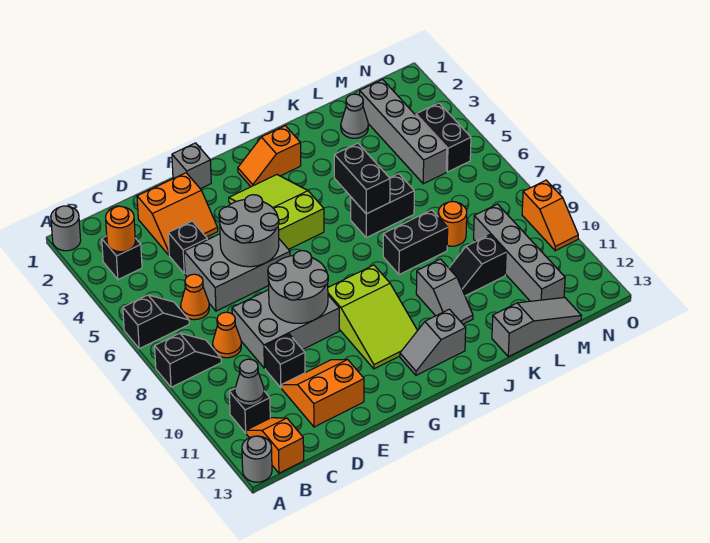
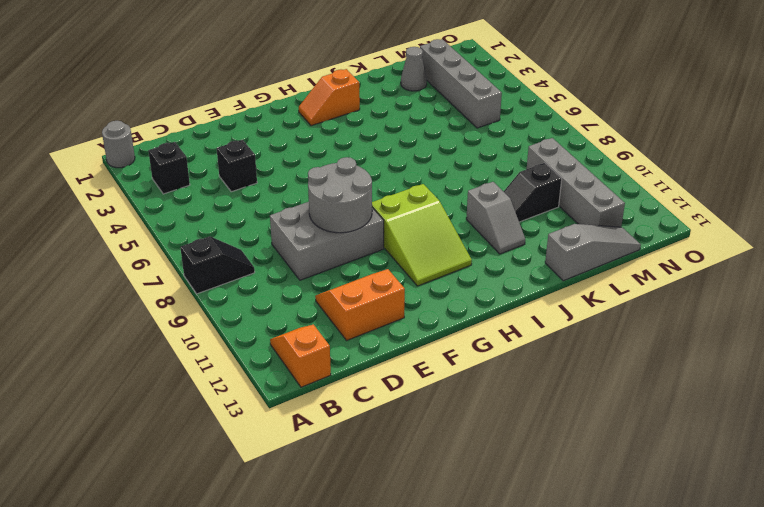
none -> black slope A6:B6 level 1 top A
none -> grey round brick A13 level 1
none -> black brick B11 level 1
none -> orange cone C6 level 1

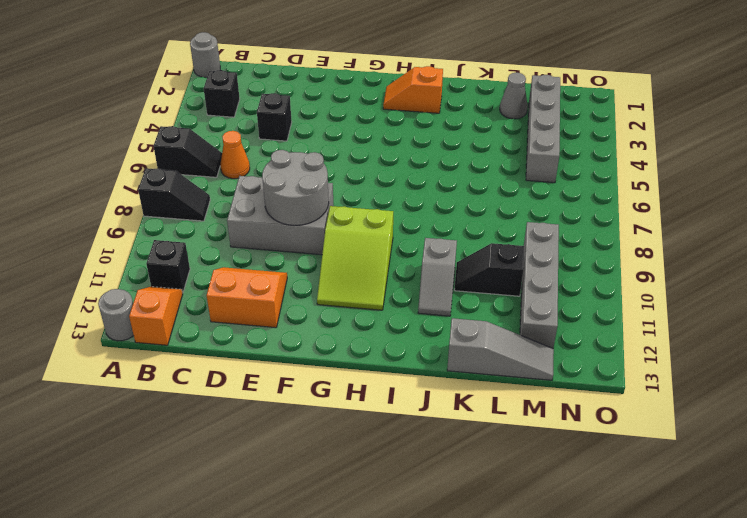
none -> orange cone C8 level 1
none -> orange slope D2:E3 level 1 top 2
none -> grey brick D5:F6 level 1
none -> black brick D10 level 1

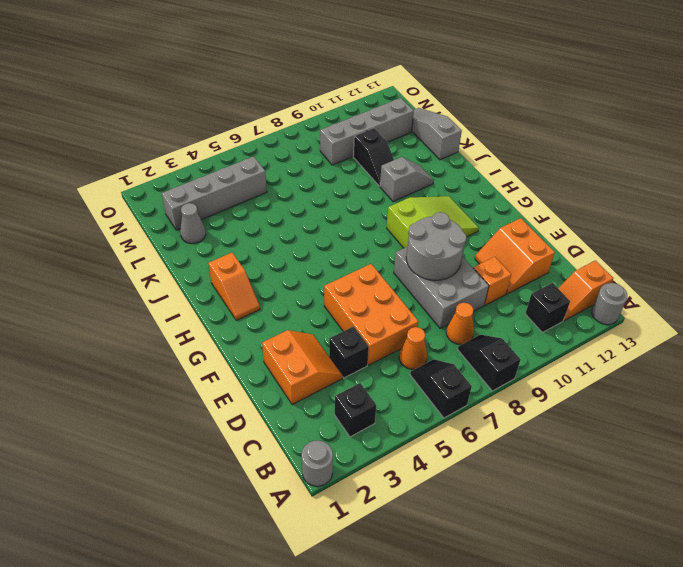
orange brick D5:F6 level 1 -> grey brick D5:F6 level 1
orange brick D10 level 1 -> black brick D10 level 1
none -> grey brick F1 level 1
none -> lime slope G3:H5 level 1 top 5
none -> grey slope H12:I12 level 1 top I
none -> black brick J6:K6 level 1

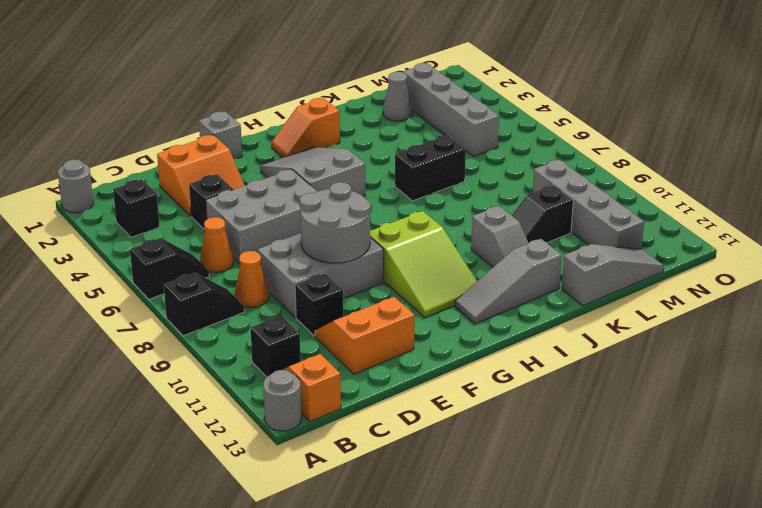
grey slope G3:H5 level 1 top 5 -> lime slope G3:H5 level 1 top 5
grey slope H12:J12 level 1 top J -> grey slope H12:I12 level 1 top I
none -> black brick J8:K8 level 1
none -> orange round brick L8 level 1
none -> black brick N4:N5 level 1
none -> orange slope O9:O10 level 1 top 9

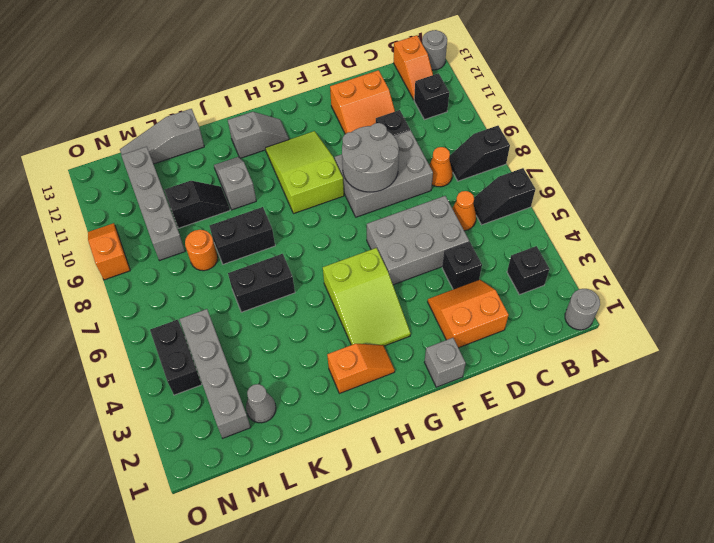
none -> orange round brick B3 level 2
none -> grey cone B11 level 2
none -> grey round brick E5:F6 level 2
none -> black brick J5:J6 level 2

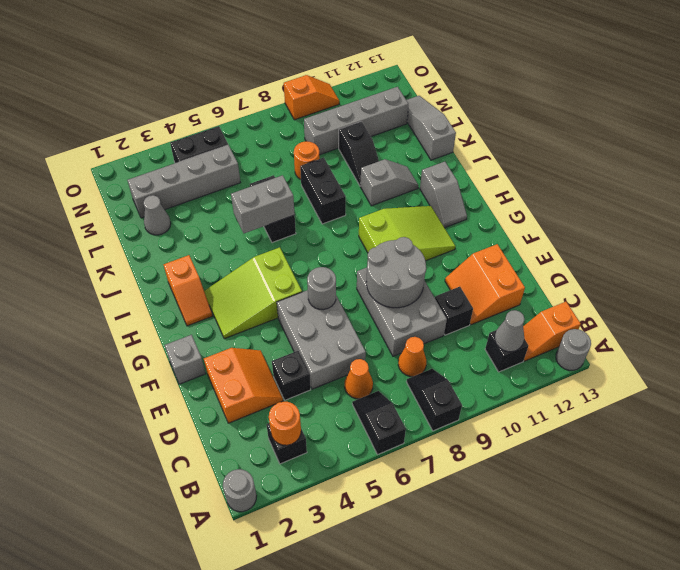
grey round brick F6 level 2 -> grey round brick E5:F6 level 2
grey brick J5:J6 level 2 -> black brick J5:J6 level 2

